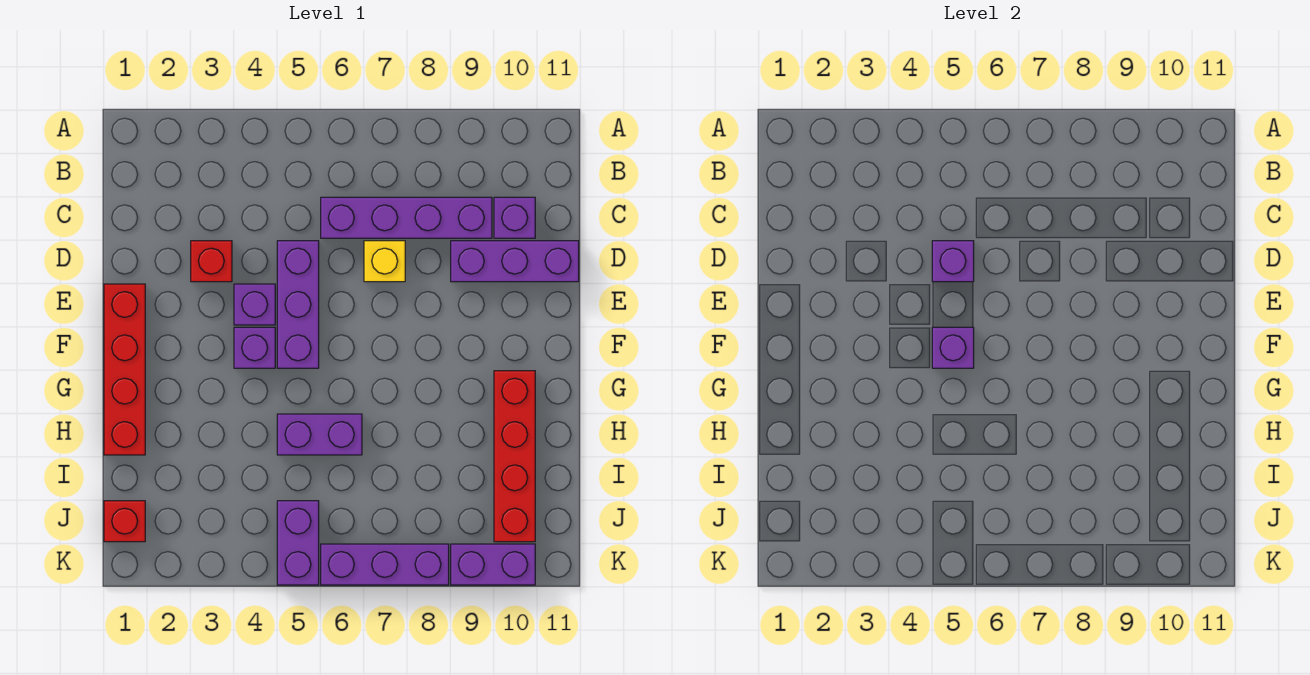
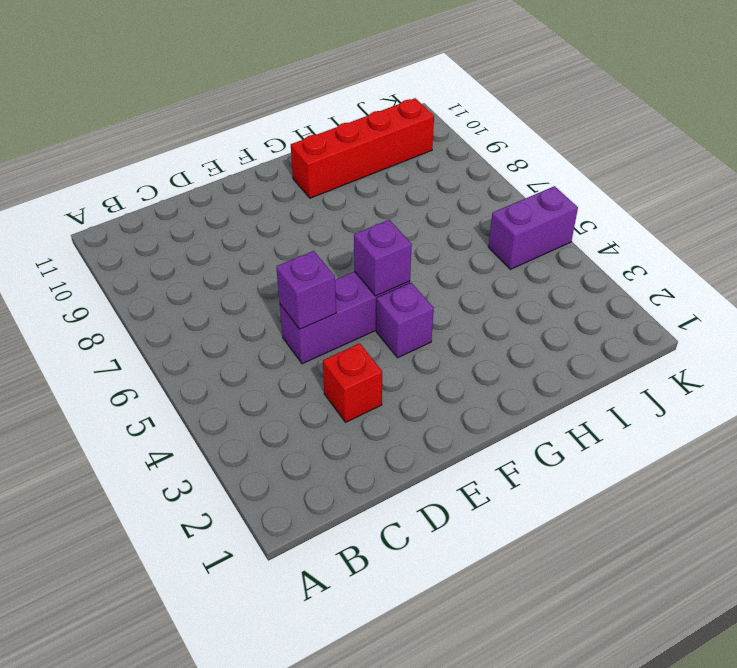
none -> purple brick C6:C9 level 1
none -> purple brick C10 level 1
none -> yellow brick D7 level 1

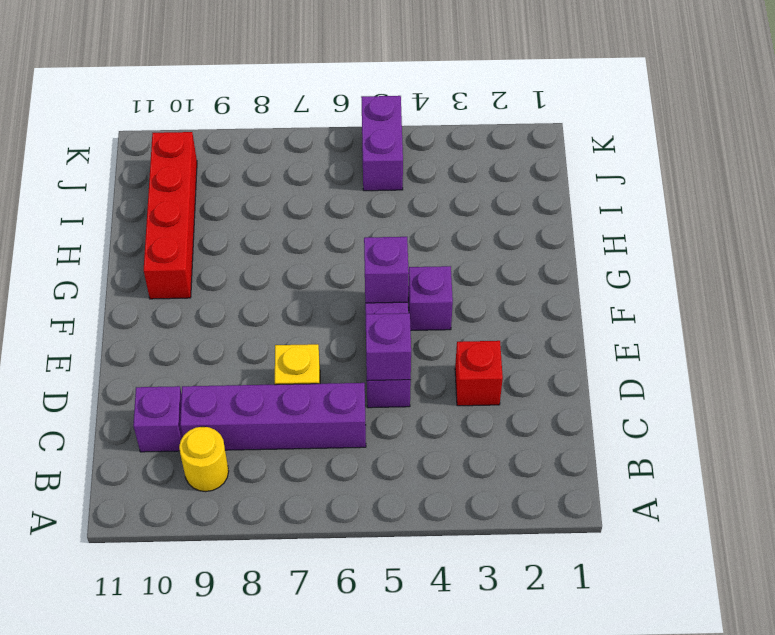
yellow round brick B9 level 1 -> none
none -> purple brick D9:D11 level 1
none -> red brick E1:H1 level 1
none -> purple brick E4 level 1

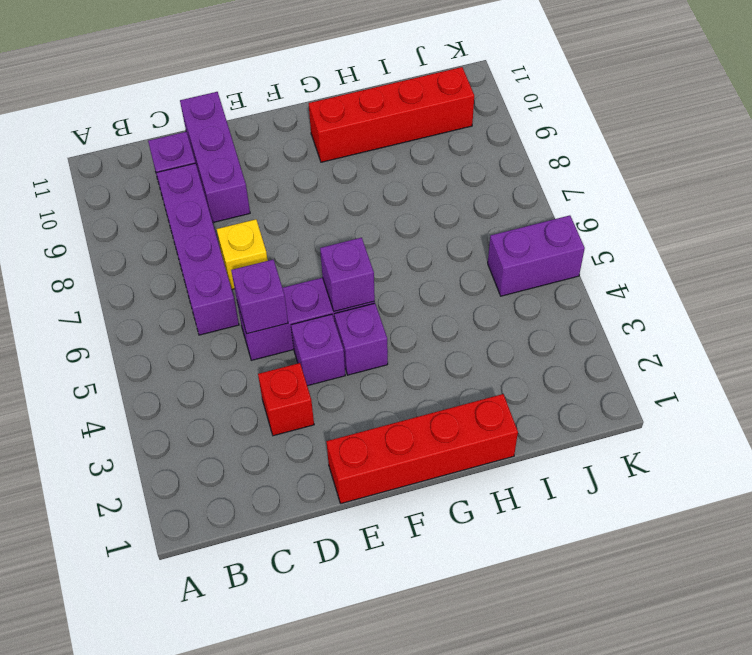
none -> purple brick H5:H6 level 1
none -> red brick J1 level 1
none -> purple brick K6:K8 level 1

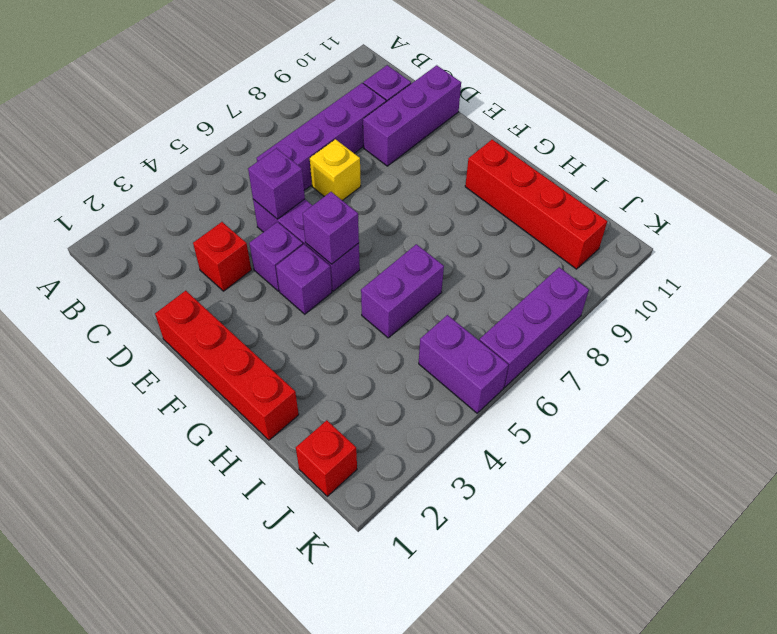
none -> purple brick K9:K10 level 1

